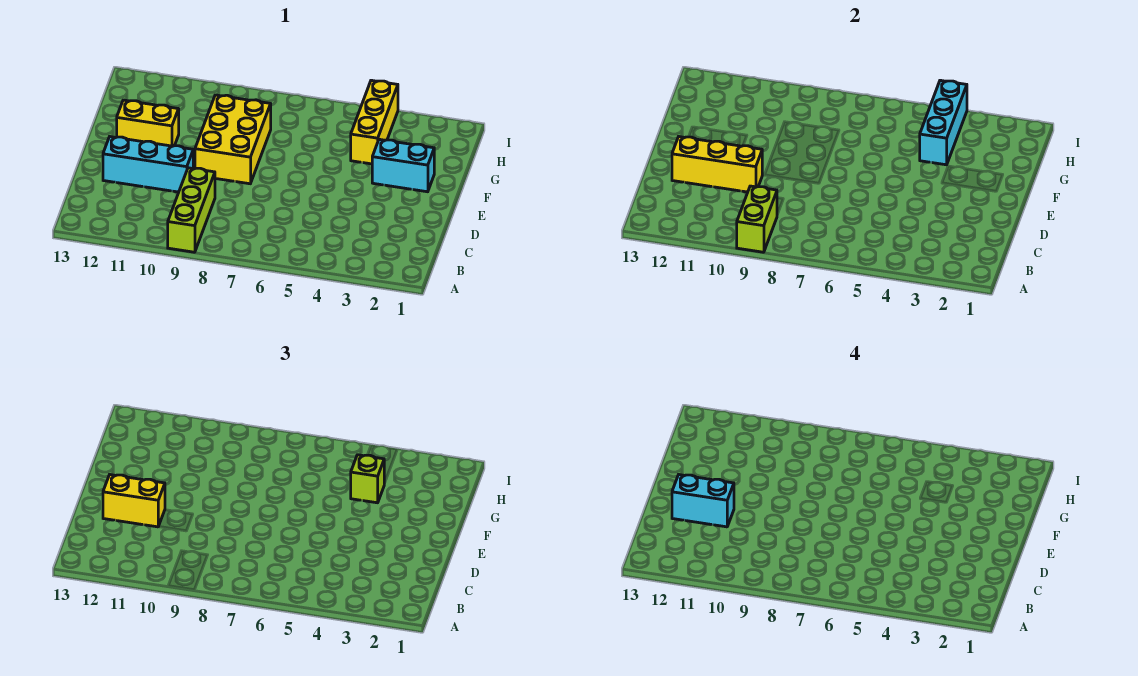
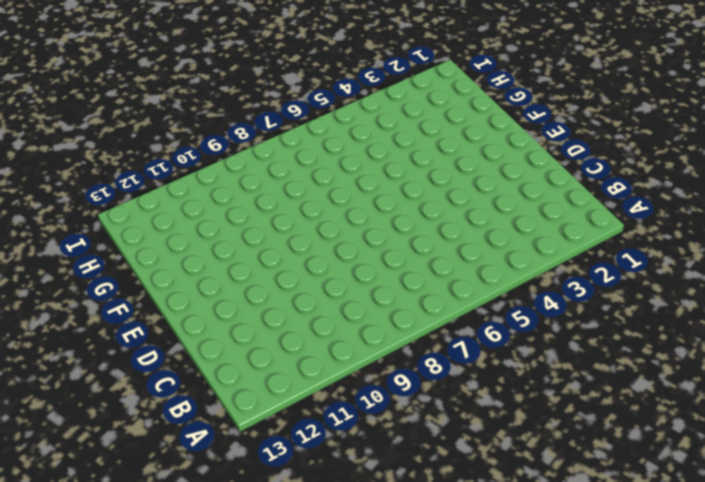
none -> lime brick A9:C9 level 1
none -> cyan brick D10:D12 level 1
none -> yellow brick E8:G9 level 1

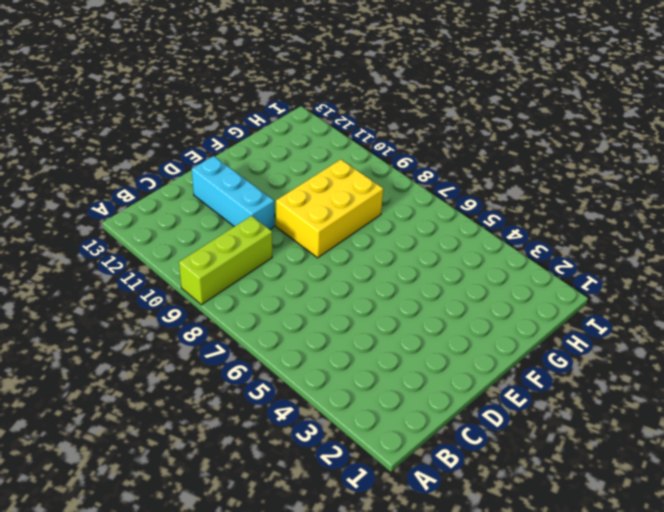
none -> cyan brick F2:F3 level 1
none -> yellow brick F11:F12 level 1
none -> yellow brick G4:I4 level 1

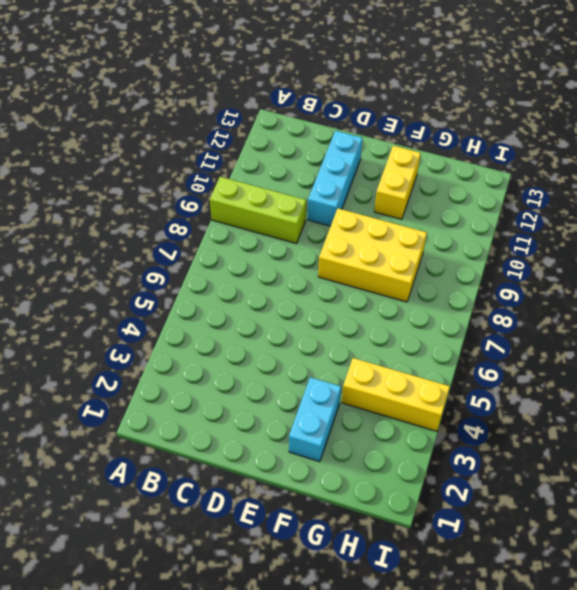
none -> lime brick A9:B9 level 2
none -> yellow brick D10:D12 level 2
none -> cyan brick G4:I4 level 2

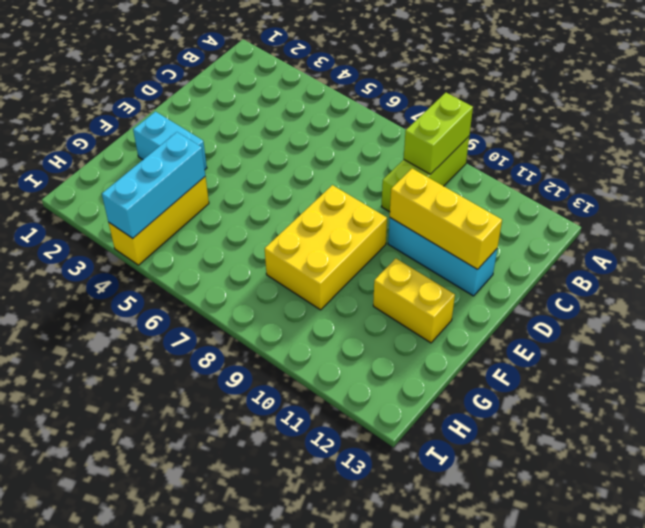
none -> yellow brick D11:D12 level 3
none -> lime brick G4 level 3
none -> cyan brick D11:D12 level 4

